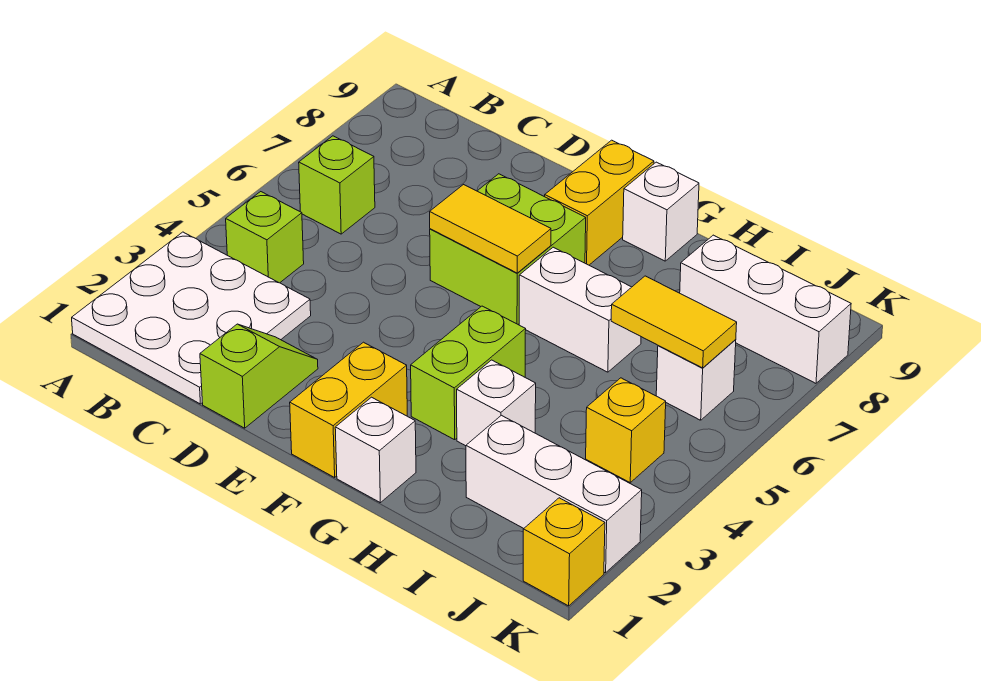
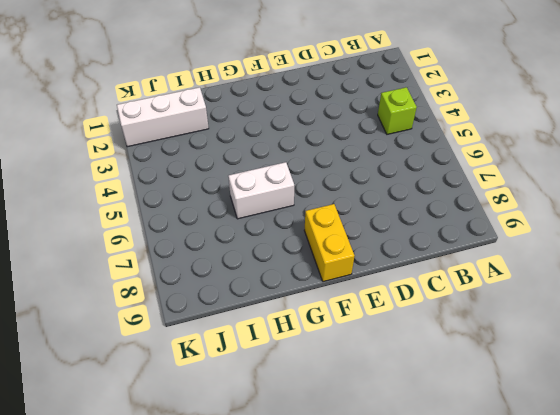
none -> white plate A1:C3 level 1
none -> lime brick B6 level 1
none -> lime slope D1:D2 level 1 top 1

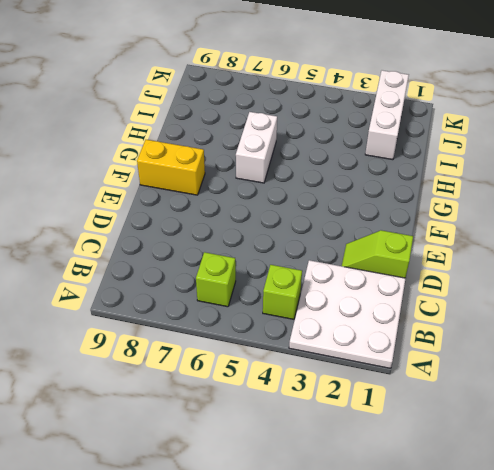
none -> lime brick E6:F7 level 1
none -> yellow brick F1:F2 level 1
none -> white brick G1 level 1

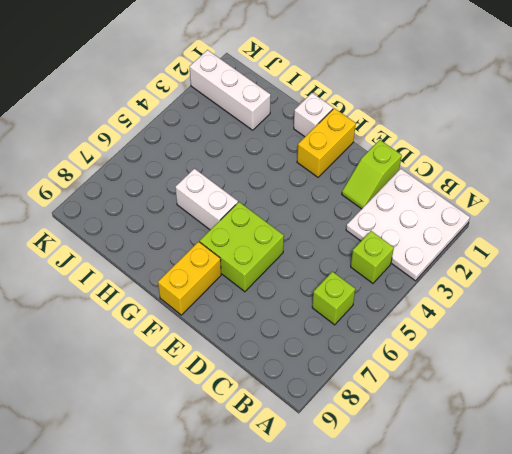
none -> lime brick G3:G4 level 1
none -> white brick G9 level 1
none -> white brick H3 level 1

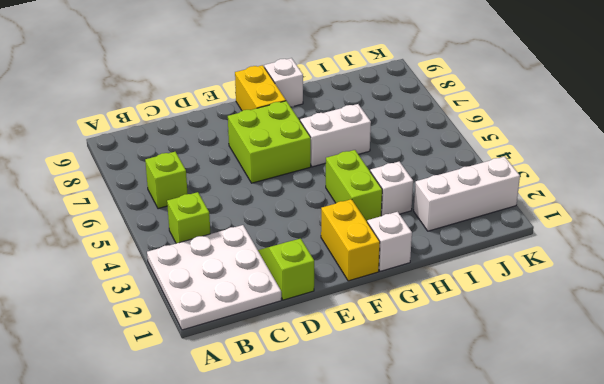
none -> white brick I8:K8 level 1
none -> yellow brick J4 level 1
none -> white brick J6 level 1

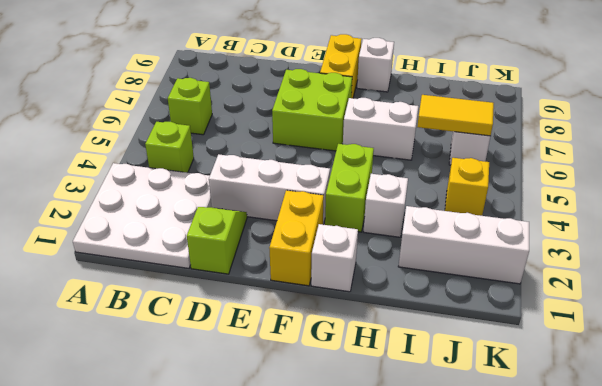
white brick D3:F3 level 1 -> white brick I8:K8 level 1
none -> yellow brick K1 level 1
none -> yellow tile E6:F6 level 2

